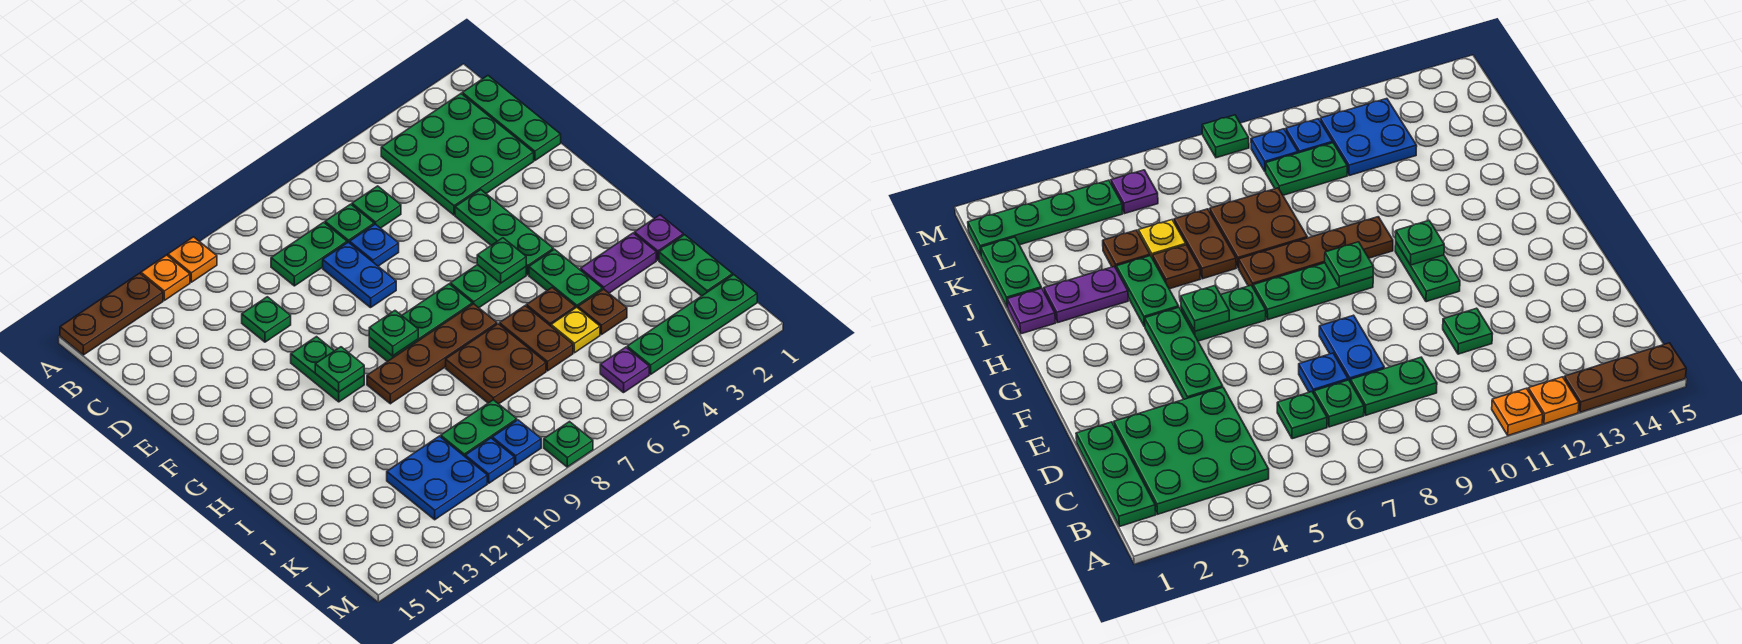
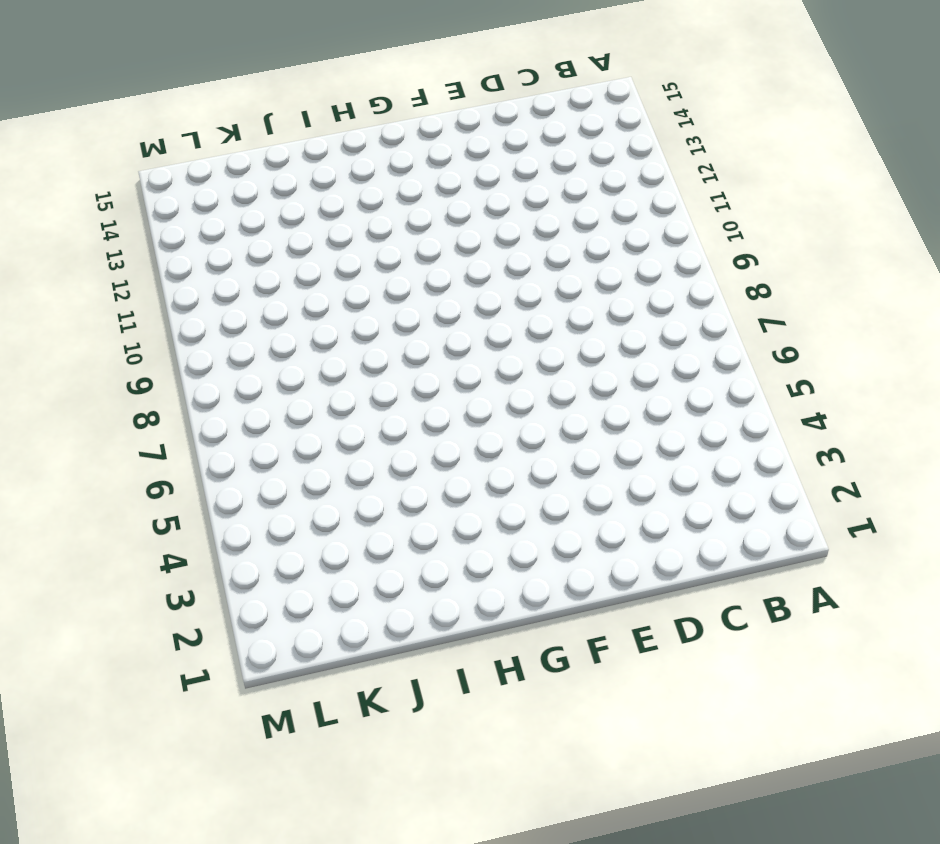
none -> orange plate A11 level 1
none -> orange plate A12 level 1
none -> brown plate A13:A15 level 1
none -> green plate B1:D1 level 1

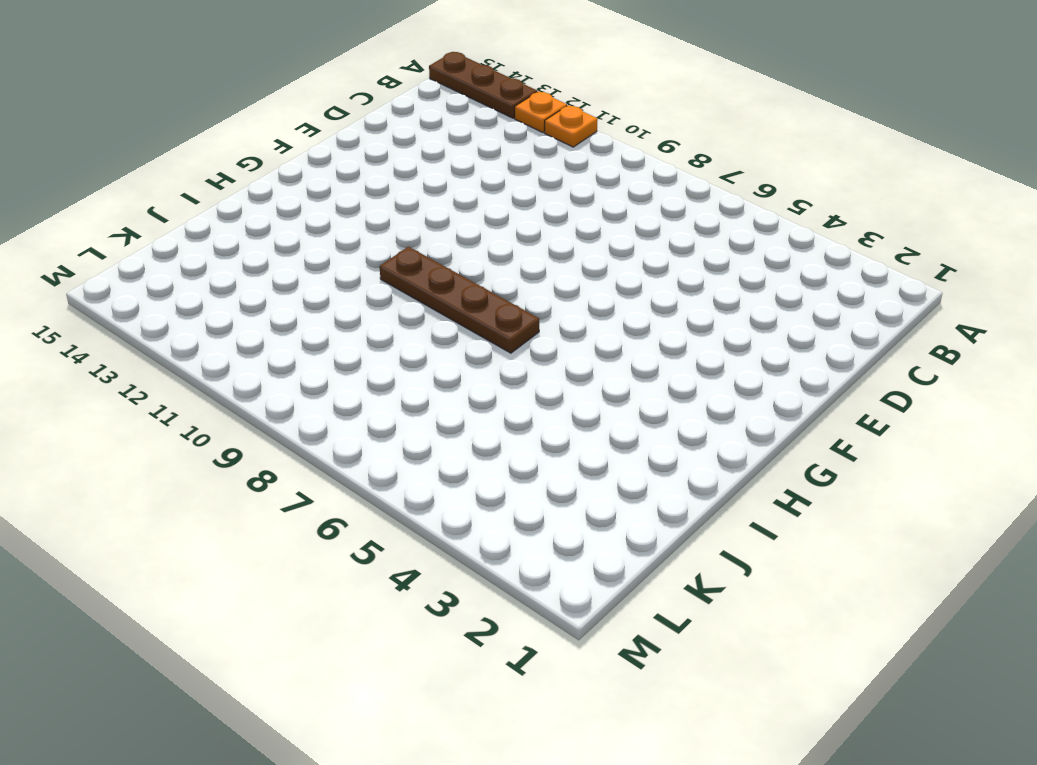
none -> green plate B1:D1 level 1
none -> green plate B2:D4 level 1
none -> green plate C6 level 1
none -> green plate C7 level 1

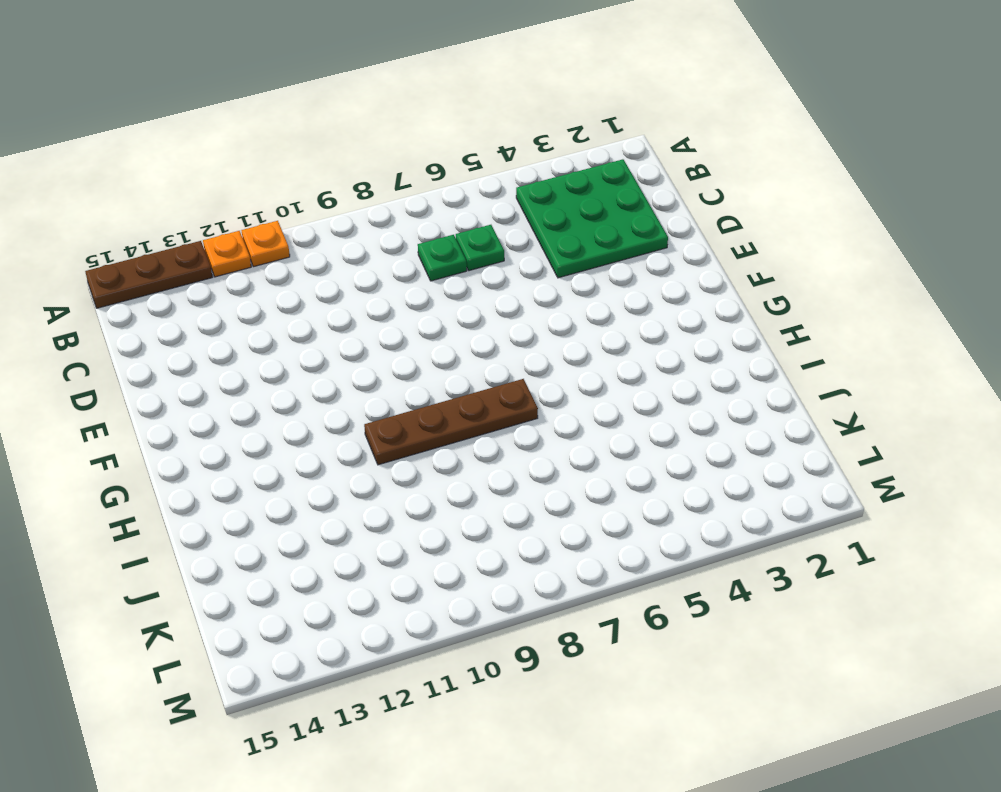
none -> green plate B1:D1 level 1
none -> green plate C8:C9 level 1
none -> blue plate D7 level 1
none -> blue plate D8:E8 level 1

